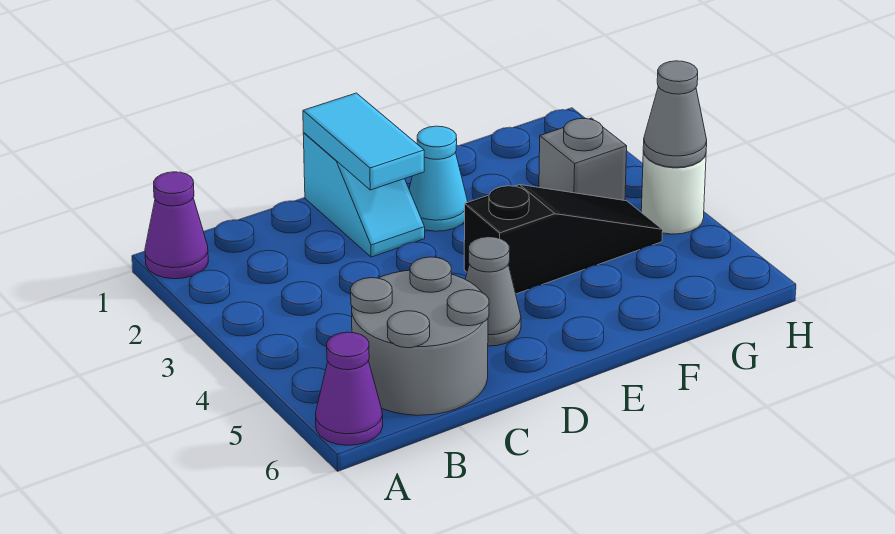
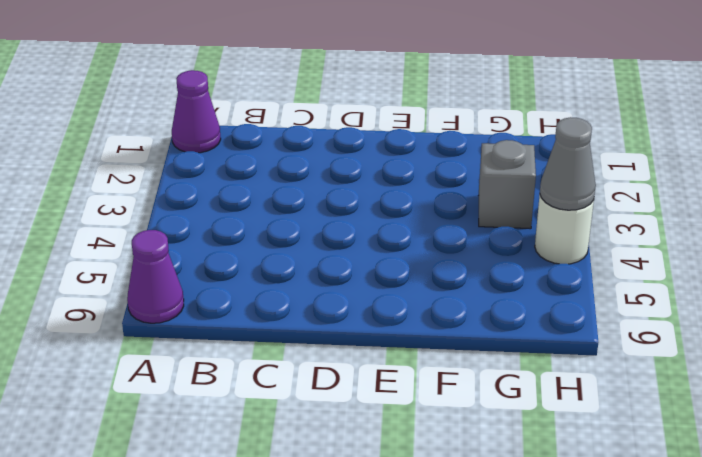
none -> grey round brick B5:C6 level 1
none -> cyan slope D1:D2 level 1 top 1

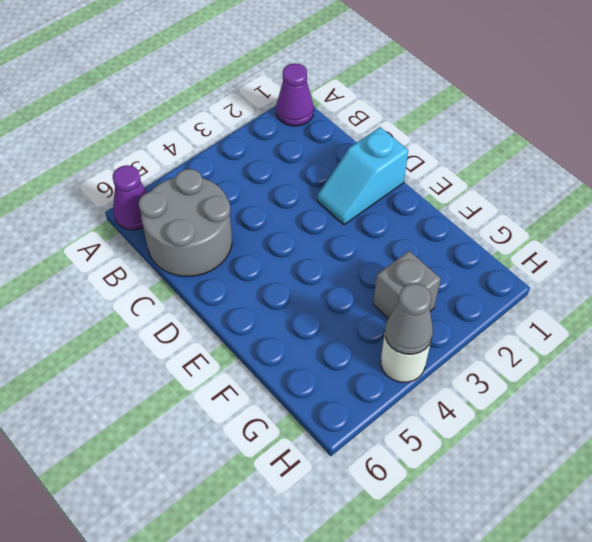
none -> grey cone D5 level 1
none -> cyan cone E2 level 1

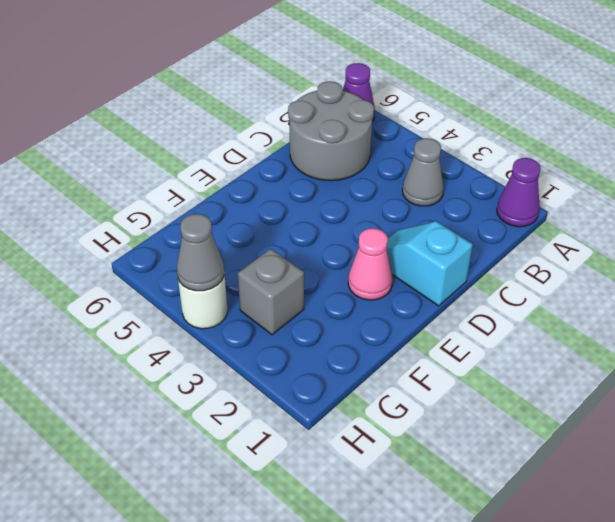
grey cone B3 level 1 -> grey cone D5 level 1
pink cone E2 level 1 -> cyan cone E2 level 1
none -> black slope E4:G4 level 1 top E
none -> cyan tile D1:D2 level 2

